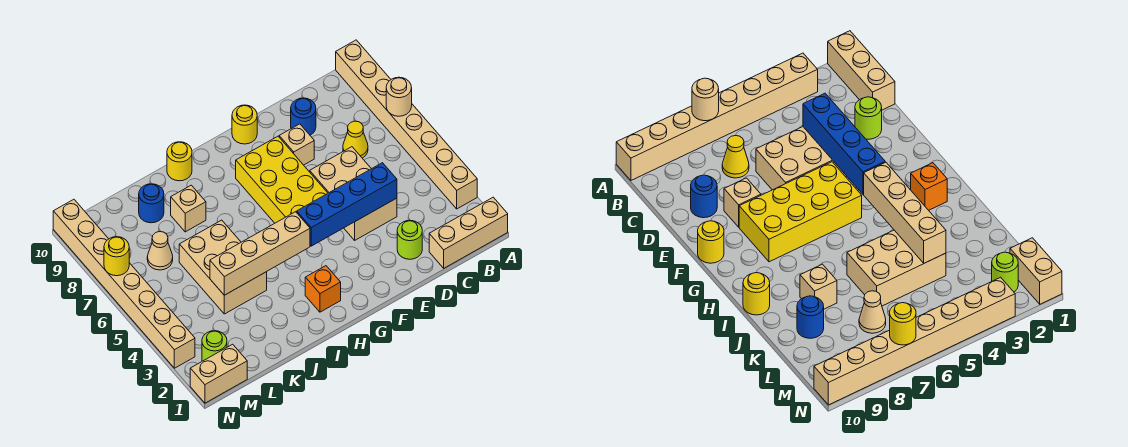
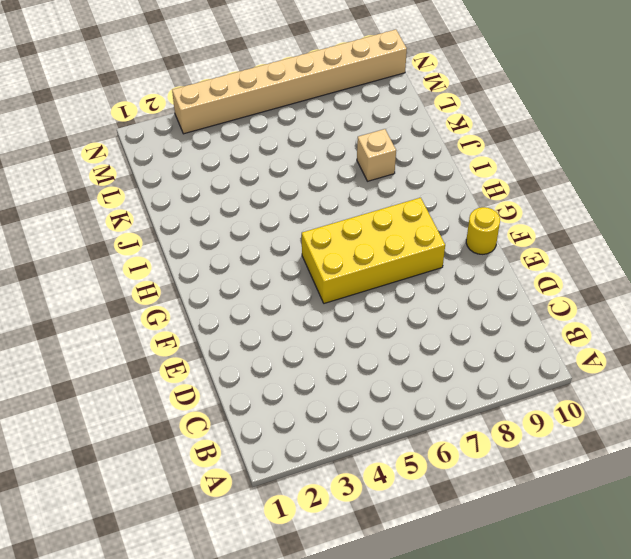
none -> tan brick A1:C1 level 1
none -> tan brick A3:A10 level 1
none -> yellow cone C7 level 1

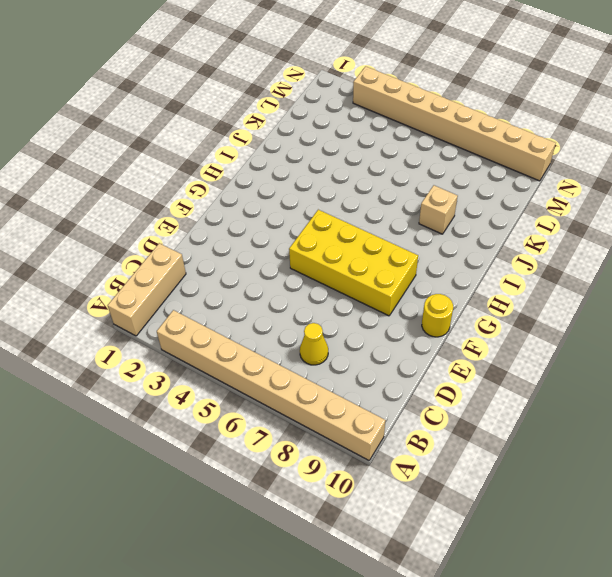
none -> lime round brick D2 level 1
none -> tan brick D4:E6 level 1
none -> blue round brick D9 level 1

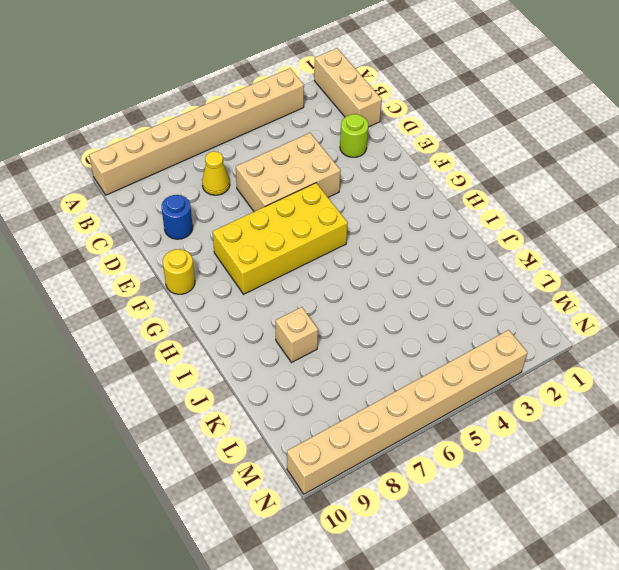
none -> tan brick E8 level 1
none -> orange brick H2 level 1
none -> yellow round brick I10 level 1

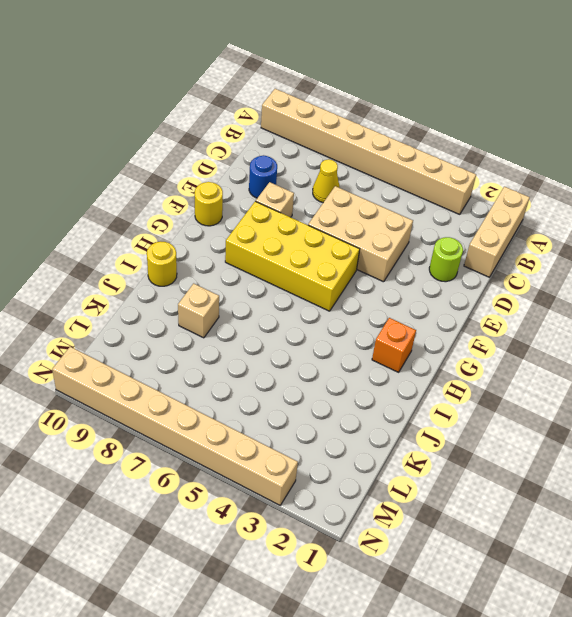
none -> tan brick J4:K6 level 1
none -> blue round brick K9 level 1
none -> tan cone L7 level 1

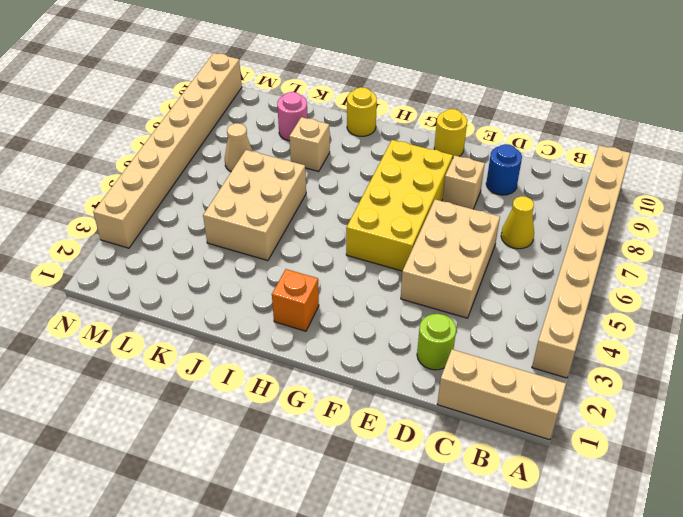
pink round brick K9 level 1 -> blue round brick K9 level 1
none -> tan brick M1:N1 level 1
none -> lime round brick M2 level 1
none -> tan round brick A7 level 2

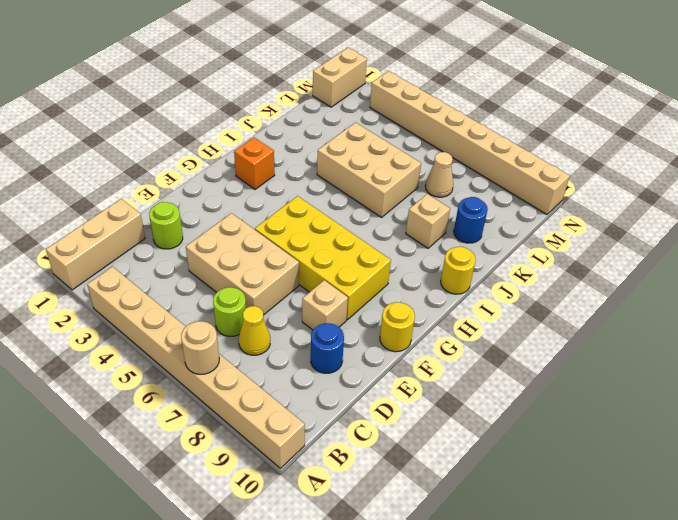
lime round brick C6 level 1 -> lime round brick M2 level 1
none -> blue brick D4:G4 level 2
none -> tan brick H4:K4 level 2
none -> yellow round brick N7 level 2

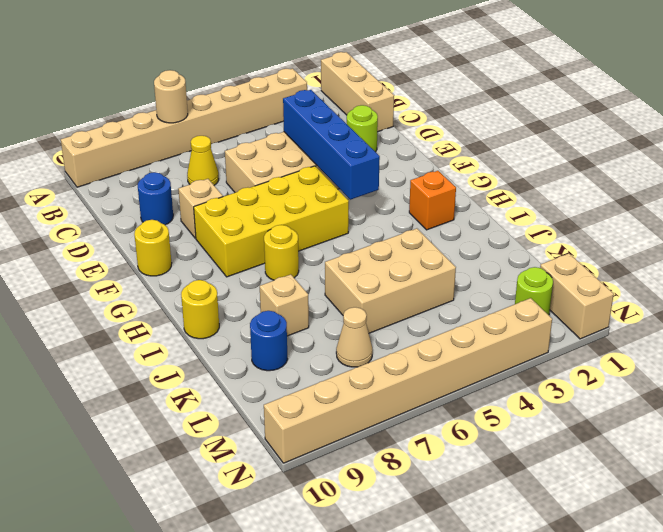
yellow round brick H7 level 1 -> yellow round brick N7 level 2
none -> tan brick H4:K4 level 2

